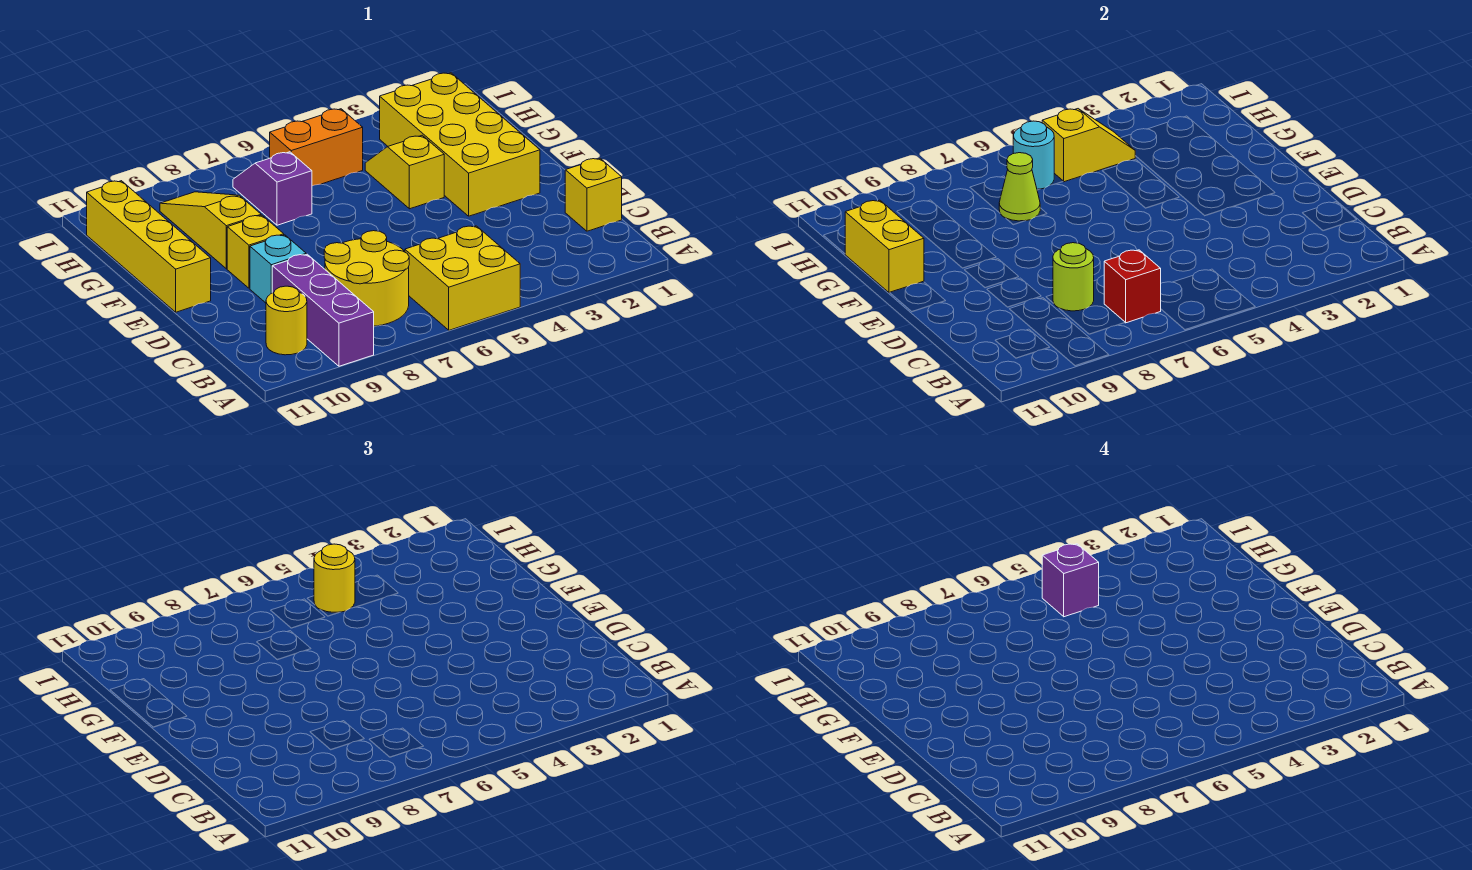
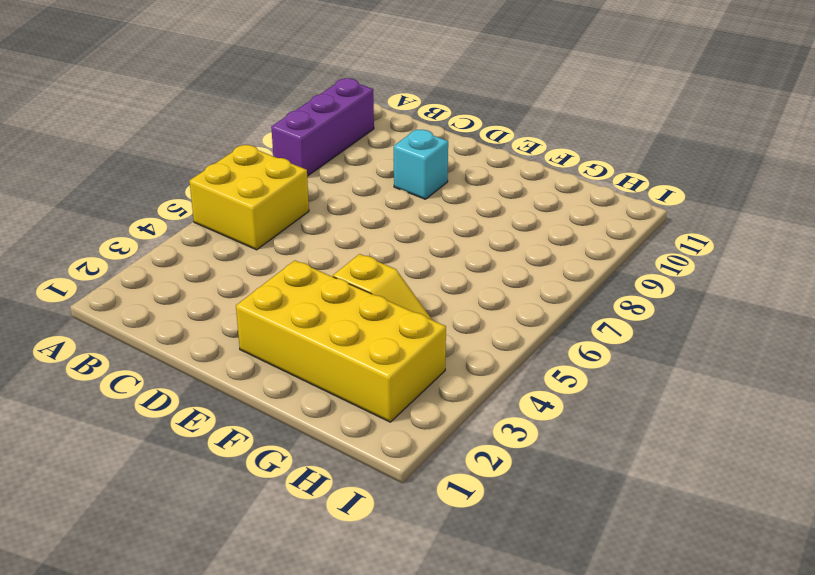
purple brick A8:A10 level 1 -> purple brick A9:C9 level 1
none -> yellow round brick B7:C8 level 1
none -> yellow round brick B10 level 1
none -> yellow brick C1 level 1

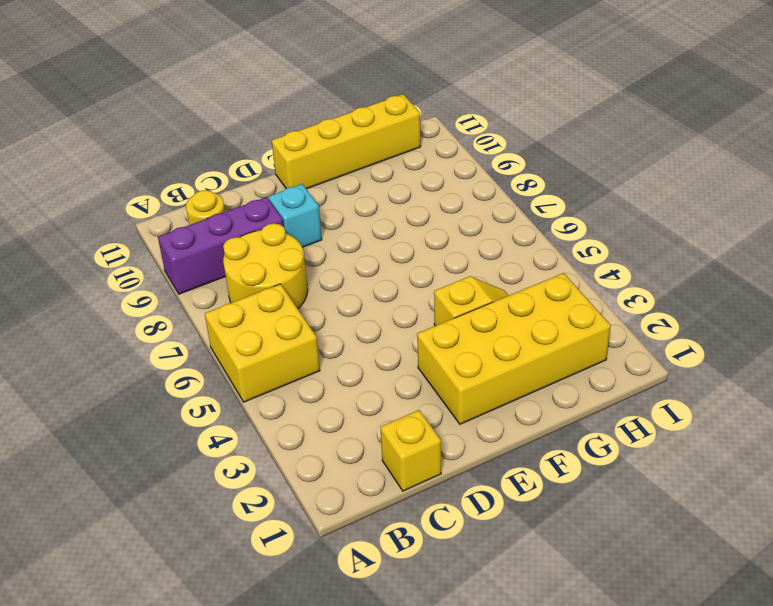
none -> yellow brick E9 level 1
none -> yellow slope F9:H9 level 1 top F
none -> purple slope G7:H7 level 1 top G

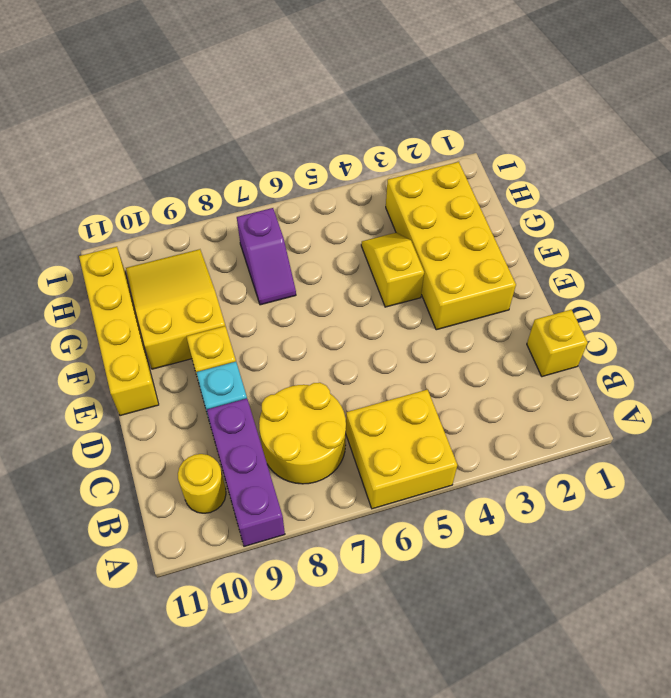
yellow slope F9:H10 level 1 top F -> yellow slope F9:H9 level 1 top F
purple slope G7:H7 level 1 top H -> purple slope G7:H7 level 1 top G
none -> orange brick H5:H6 level 1
none -> red brick B7 level 2
none -> lime round brick C8 level 2

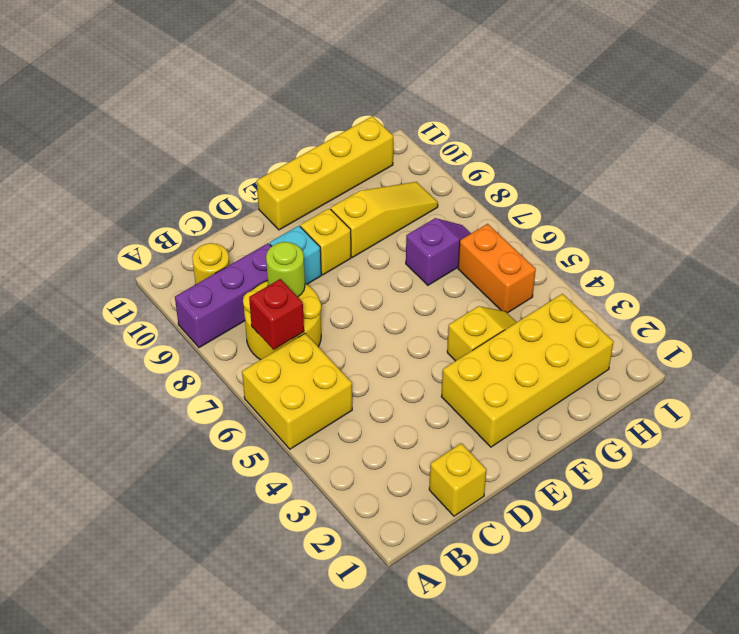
none -> yellow brick F11:G11 level 2
none -> lime cone G7 level 2
none -> yellow slope H4:H5 level 2 top 5

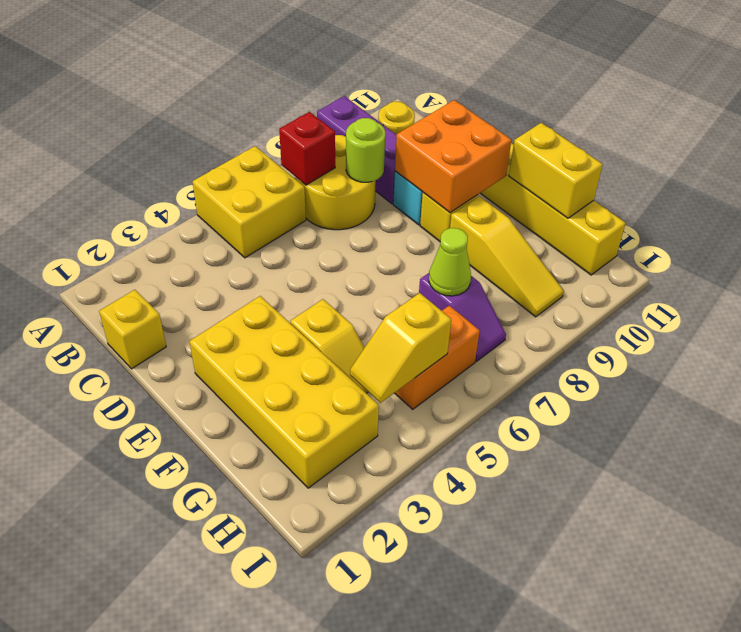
orange brick D9:E10 level 2 -> none
none -> cyan round brick H6 level 2
none -> yellow round brick H5 level 3
none -> purple brick H5 level 4

